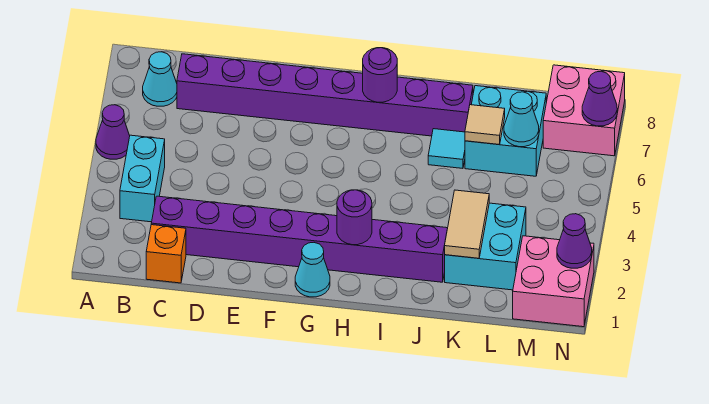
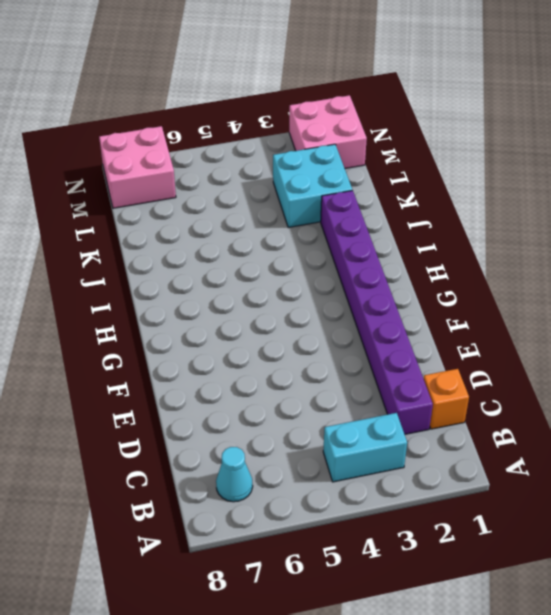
none -> purple cone A5 level 1
none -> purple brick C7:J7 level 1
none -> cyan cone G1 level 1

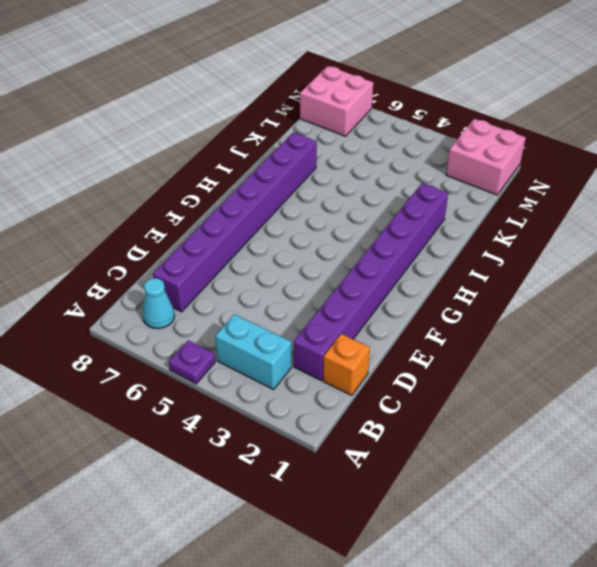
purple plate A5 level 1 -> purple cone A5 level 1
none -> cyan cone G1 level 1
none -> cyan tile J6 level 1
none -> cyan brick K2:L3 level 1

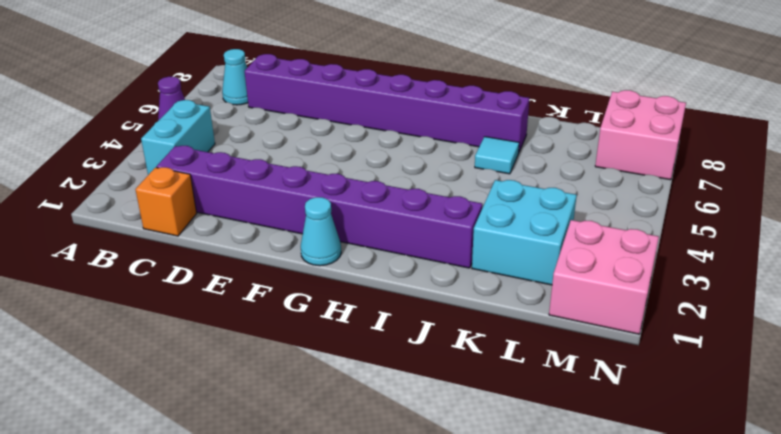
none -> cyan brick K6:L7 level 1
none -> purple round brick H2 level 2
none -> purple round brick H7 level 2

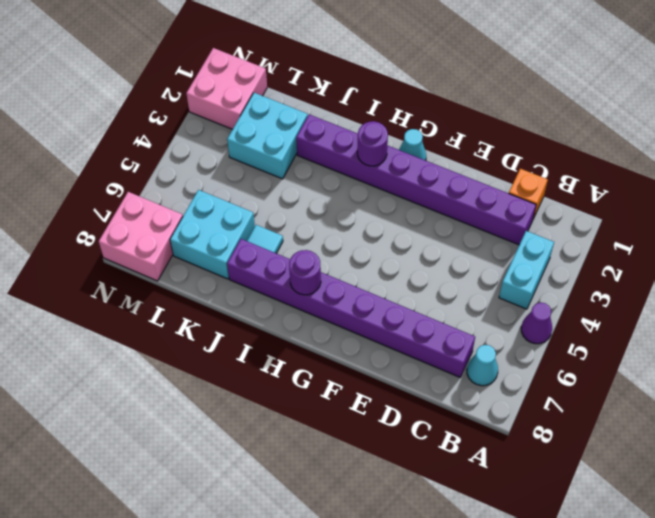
none -> tan tile K2:K3 level 2
none -> tan tile K6 level 2
none -> cyan cone L6 level 2

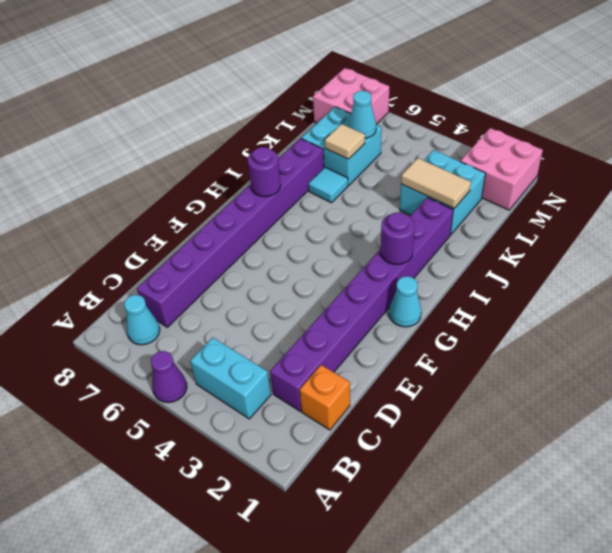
none -> purple cone N2 level 2
none -> purple cone N7 level 2

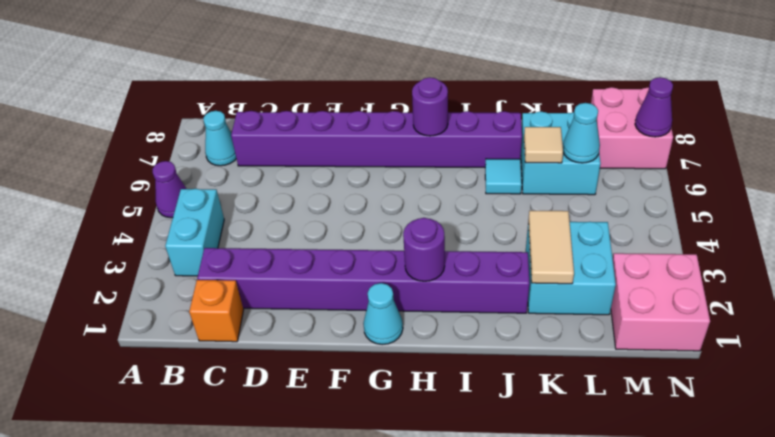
none -> purple cone N2 level 2

